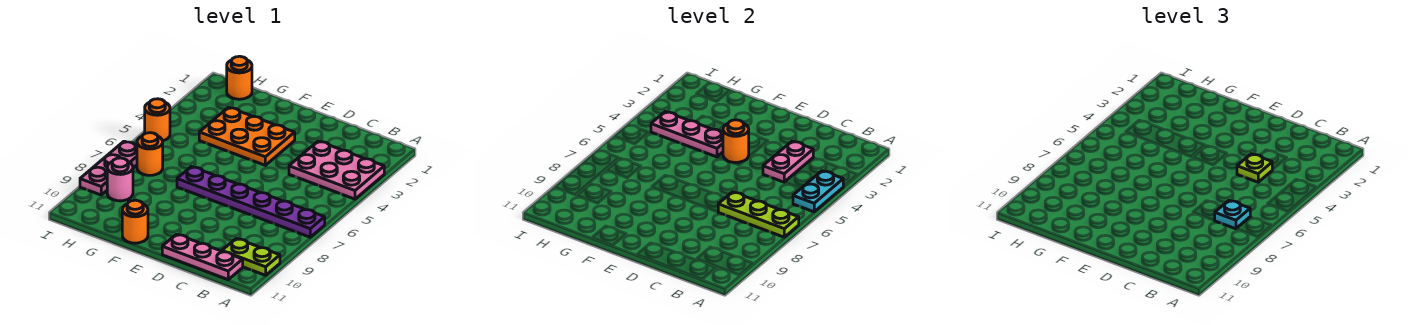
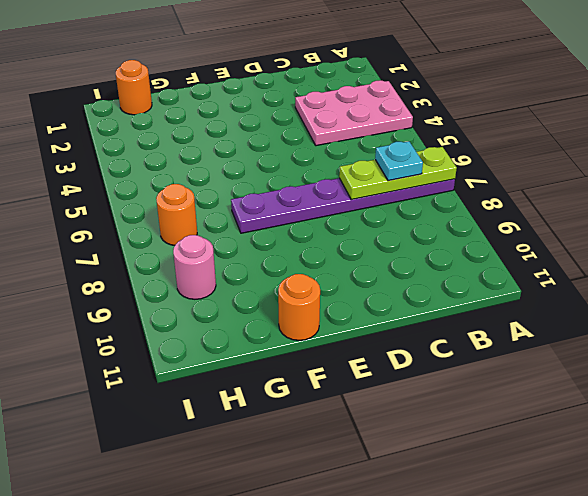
none -> lime plate A10:B10 level 1
none -> pink plate B11:D11 level 1
none -> orange plate E3:G4 level 1

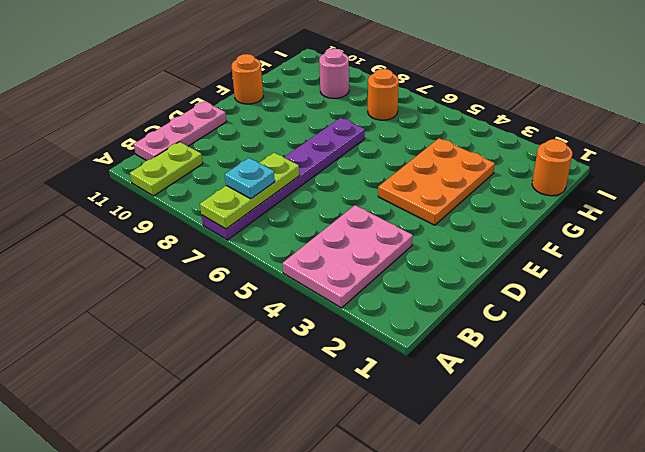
none -> orange round brick I5 level 1
none -> pink plate I7:I9 level 1
none -> cyan plate A4:A5 level 2

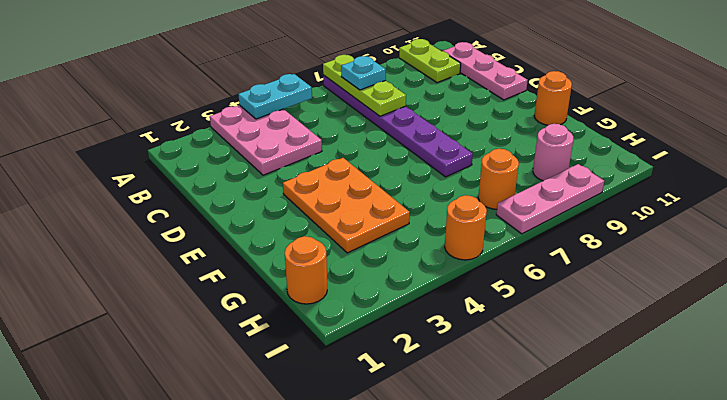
none -> pink plate C3:C4 level 2
none -> orange round brick E4 level 2
none -> pink plate F4:H4 level 2

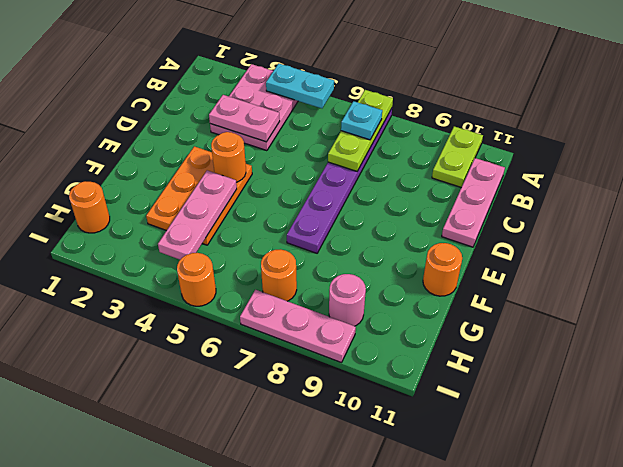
none -> lime plate C4 level 3

